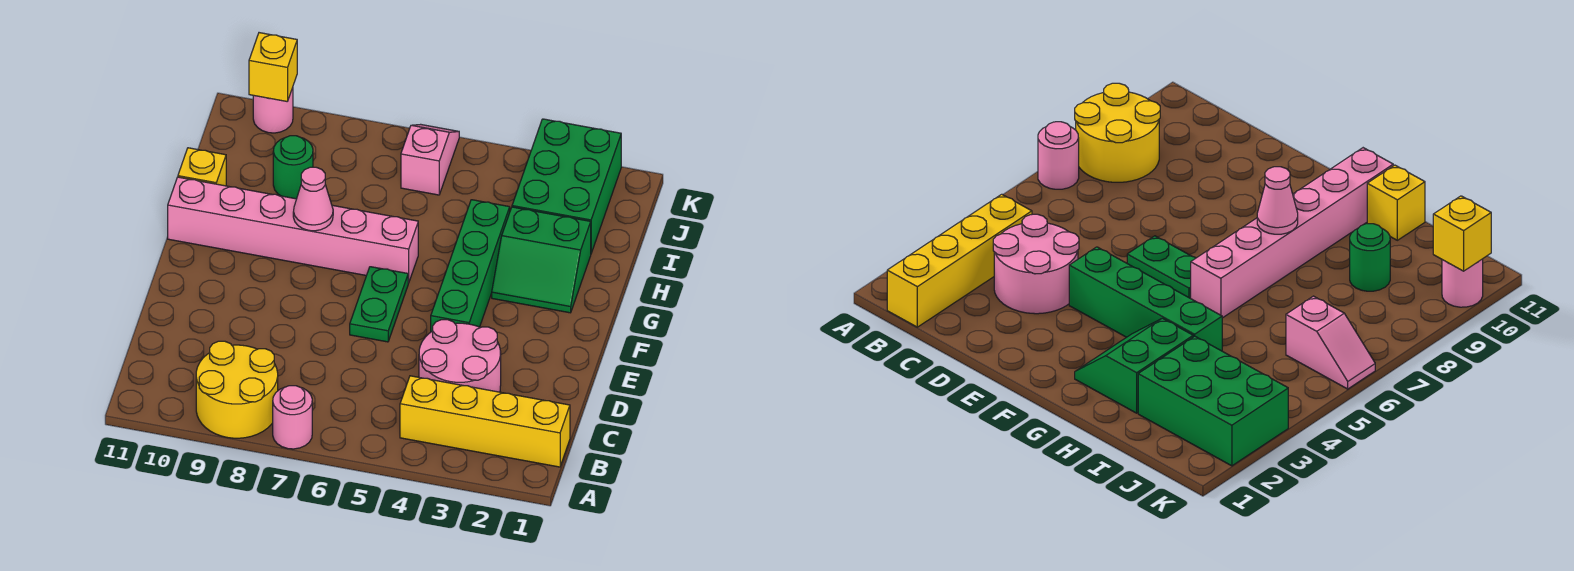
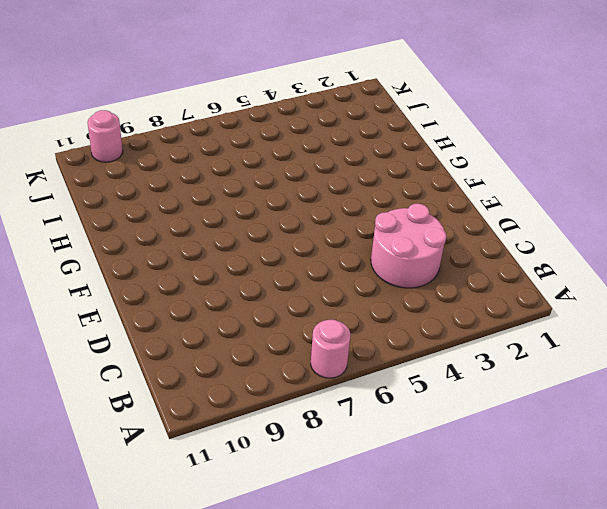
none -> yellow round brick A8:B9 level 1
none -> yellow brick B1:B4 level 1
none -> green brick E4:H4 level 1

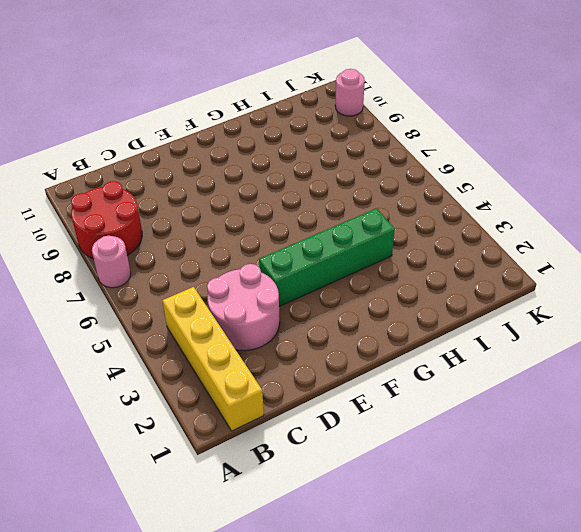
red round brick A8:B9 level 1 -> yellow round brick A8:B9 level 1
none -> green plate E6:F6 level 1
none -> green slope G2:H3 level 1 top H
none -> pink brick G6:G11 level 1

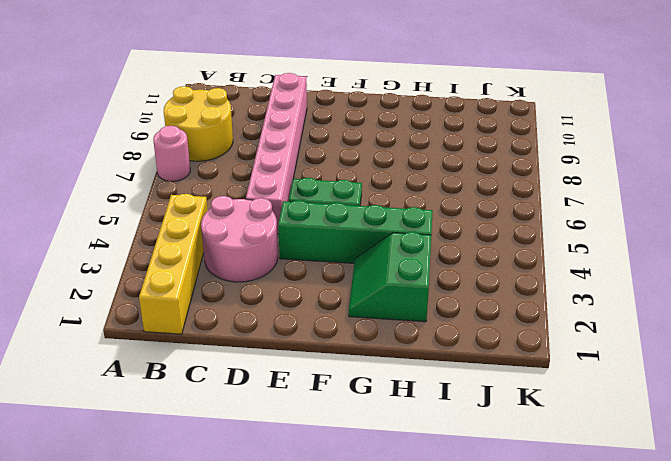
pink brick D5:D10 level 1 -> pink brick G6:G11 level 1
none -> yellow brick H11 level 1
none -> green brick I2:K3 level 1
none -> green round brick I9 level 1

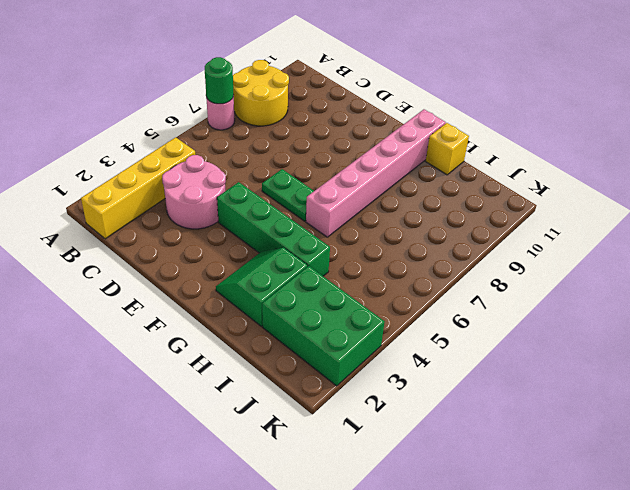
green round brick A7 level 2 -> green round brick I9 level 1
none -> pink slope J6:K6 level 1 top J
none -> pink round brick K10 level 1
none -> pink cone G8 level 2

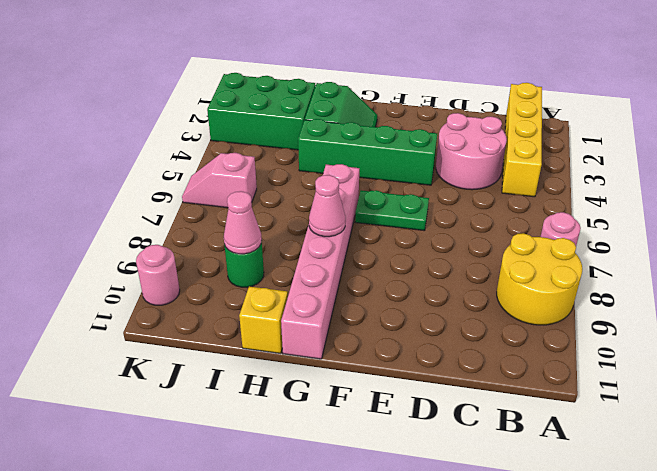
pink cone I9 level 2 -> none
none -> yellow brick K10 level 2

